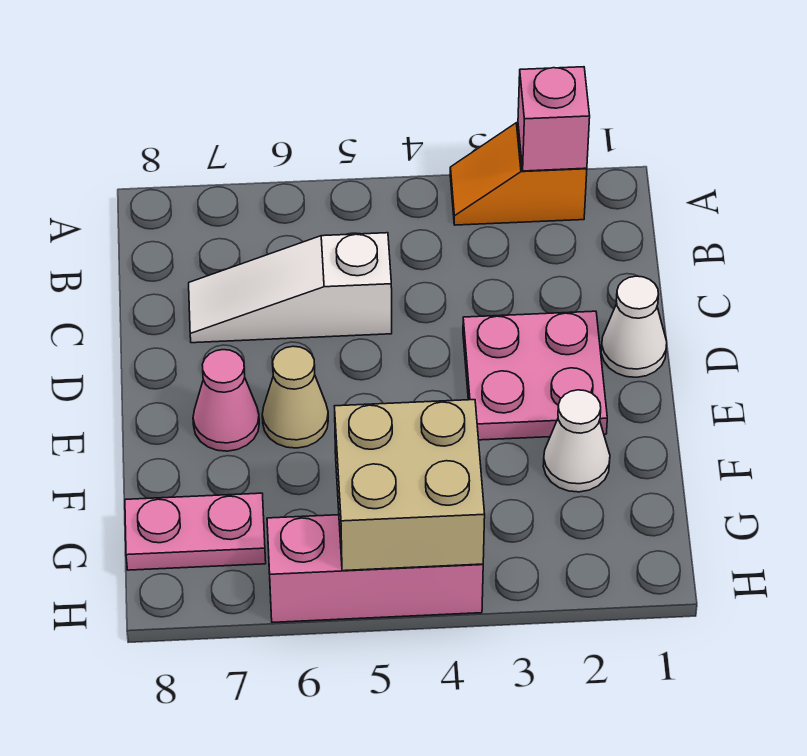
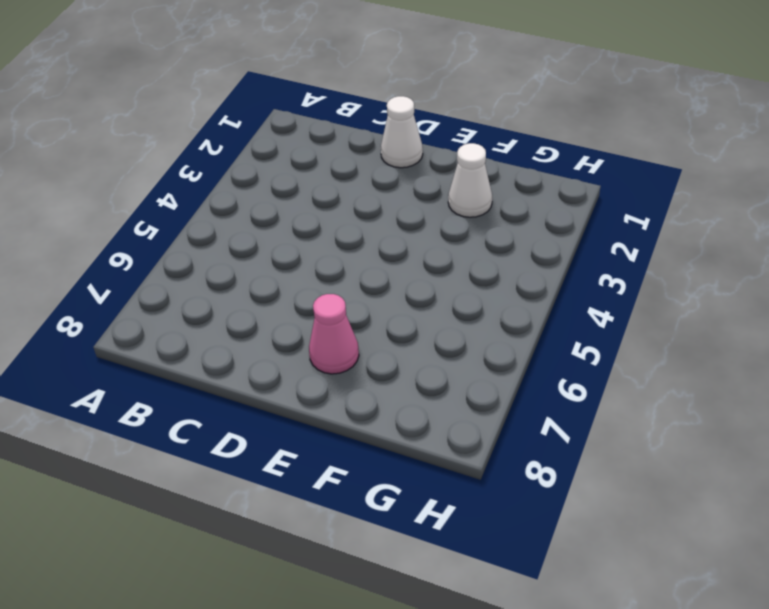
none -> orange slope A2:A3 level 1 top 2
none -> white slope C5:C7 level 1 top 5

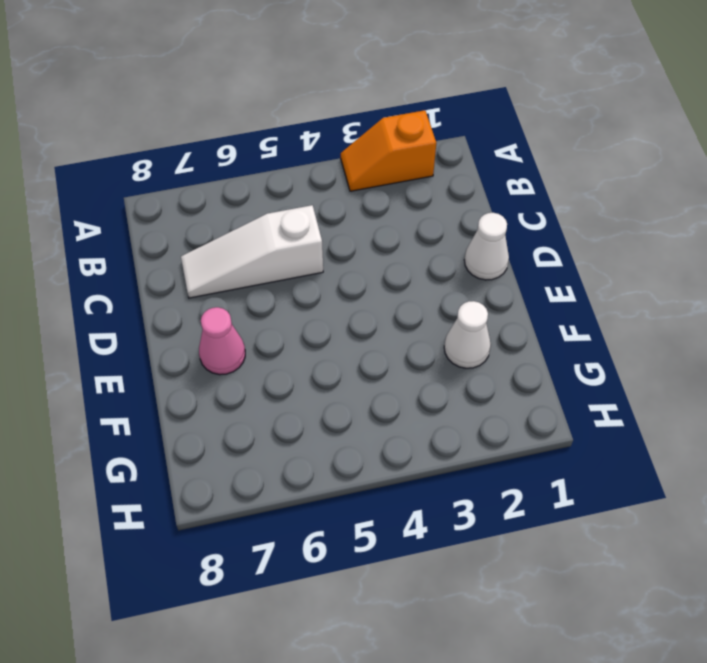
none -> pink plate D2:E3 level 1
none -> tan cone E6 level 1

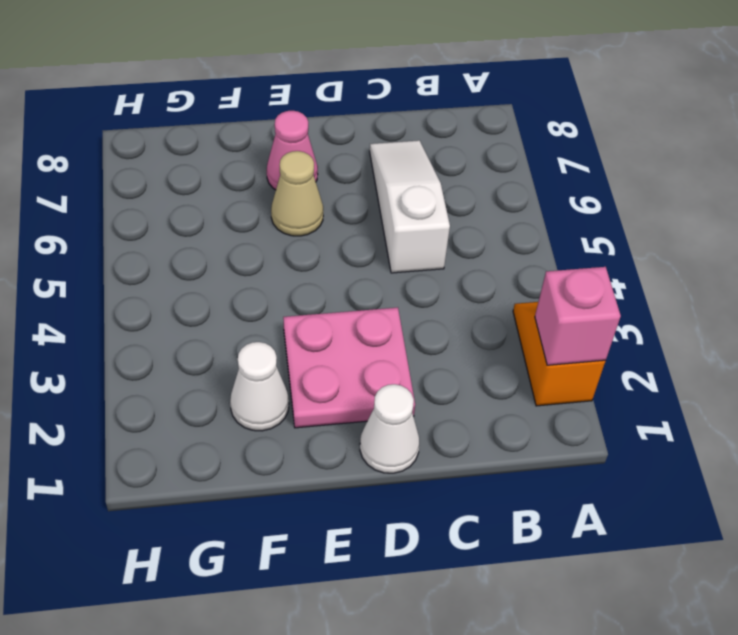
none -> pink plate G7:G8 level 1
none -> pink brick H4:H6 level 1

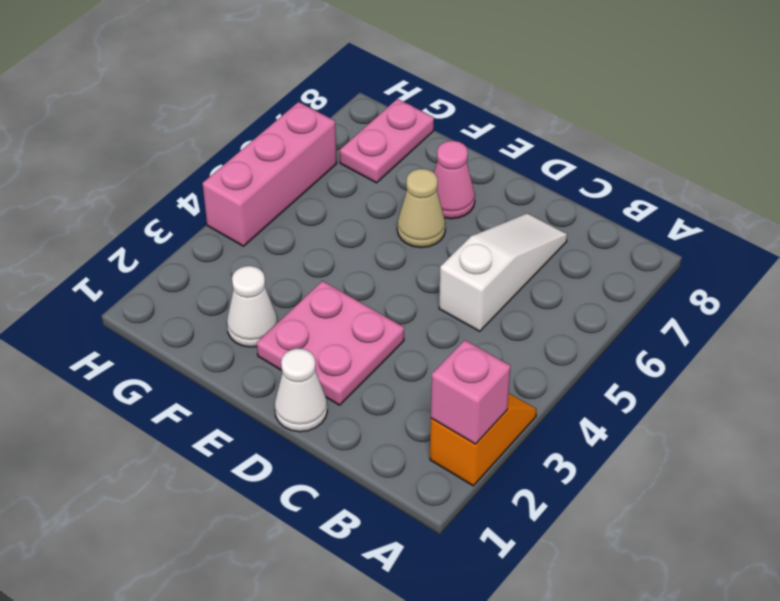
none -> tan brick G4:H5 level 2

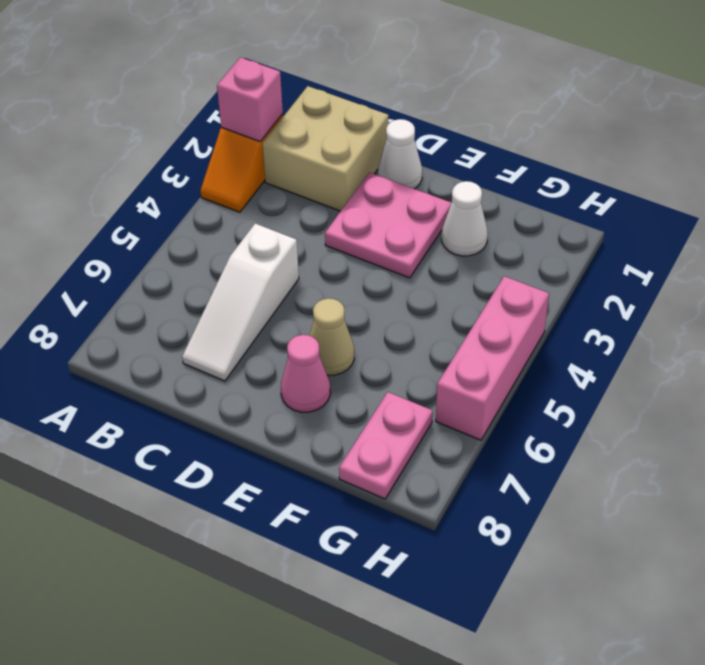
tan brick B1:C2 level 1 -> tan brick G4:H5 level 2

